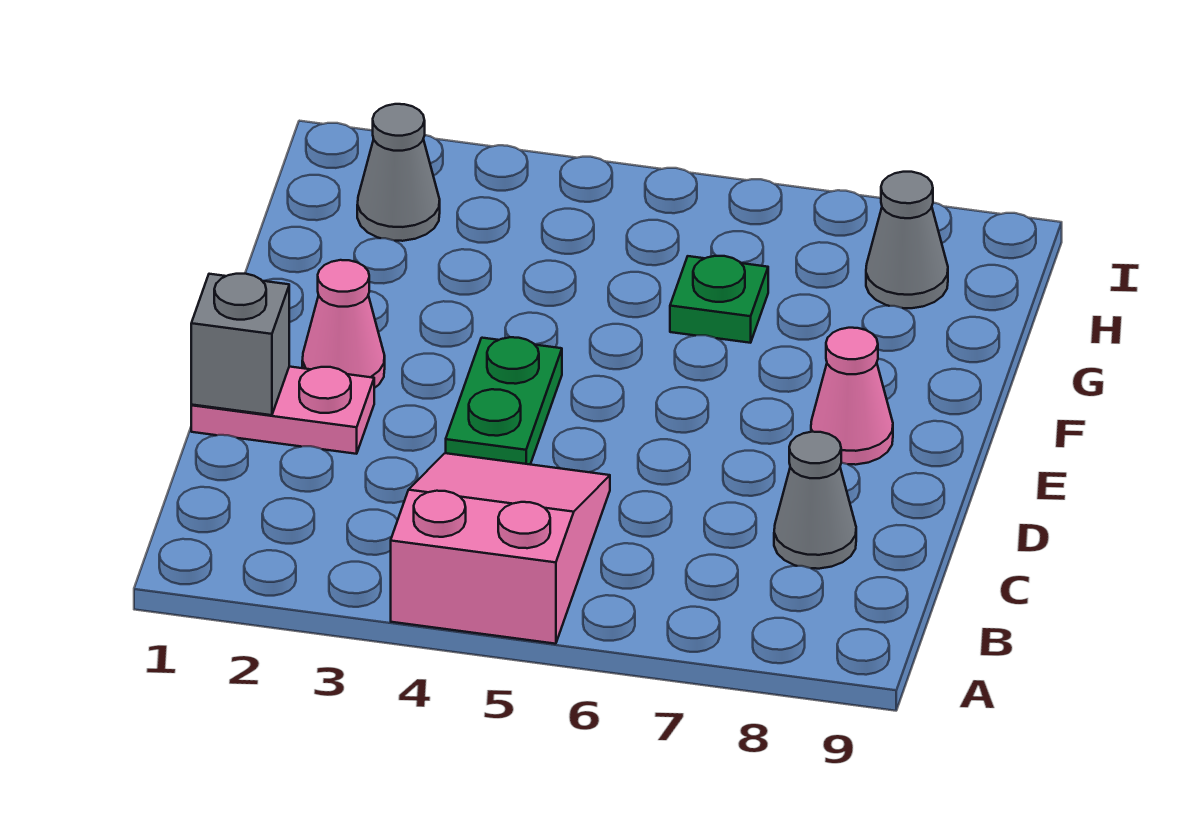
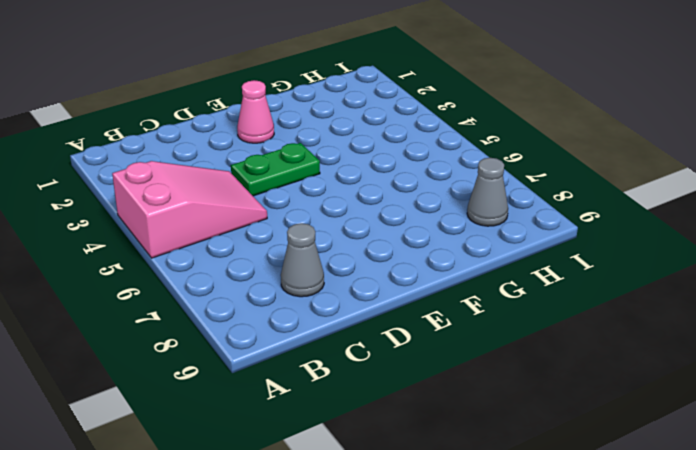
none -> pink plate D1:D2 level 1
none -> pink cone E8 level 1

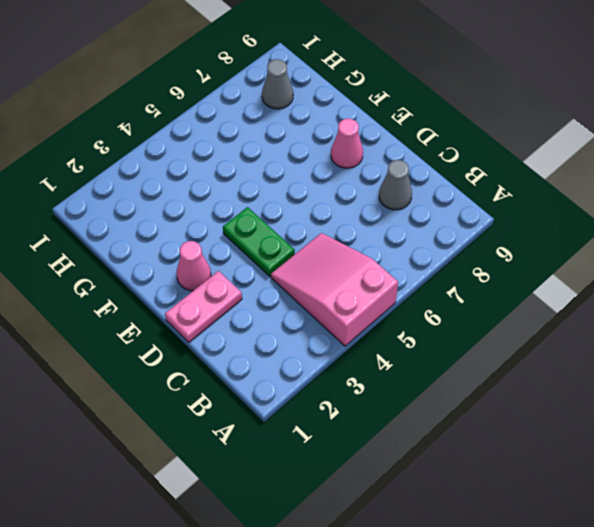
none -> green plate G6 level 1
none -> grey cone H2 level 1

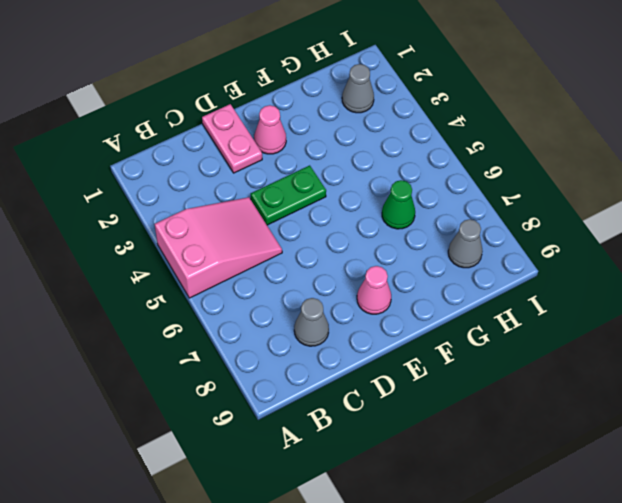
green cone G6 level 1 -> green plate G6 level 1
none -> grey brick D1 level 2

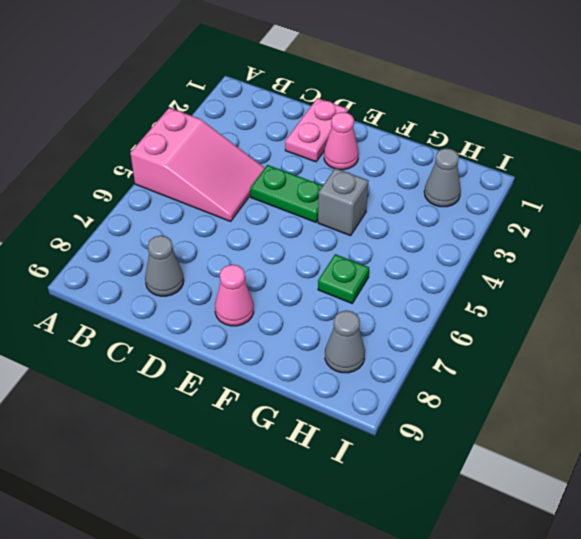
grey brick F4 level 1 -> grey brick D1 level 2

